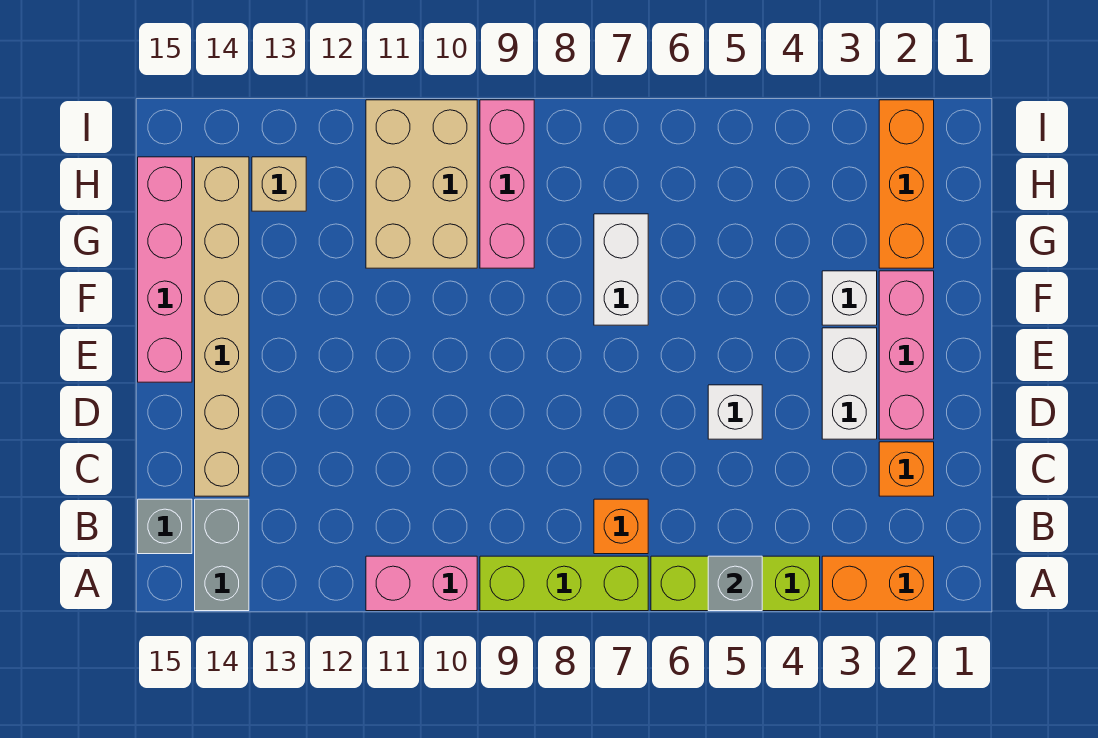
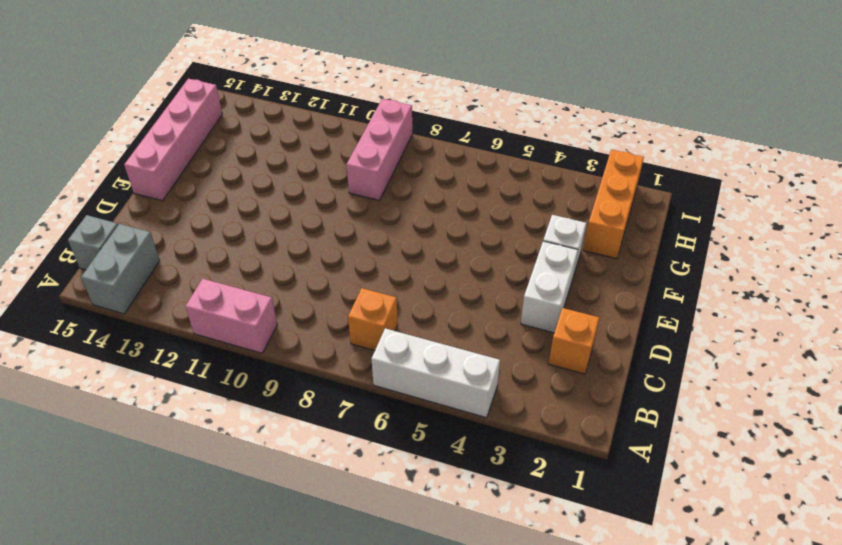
white brick A4:A6 level 1 -> lime brick A4:A6 level 1
none -> orange brick A2:A3 level 1
none -> lime brick A7:A9 level 1
none -> tan brick C14:H14 level 1

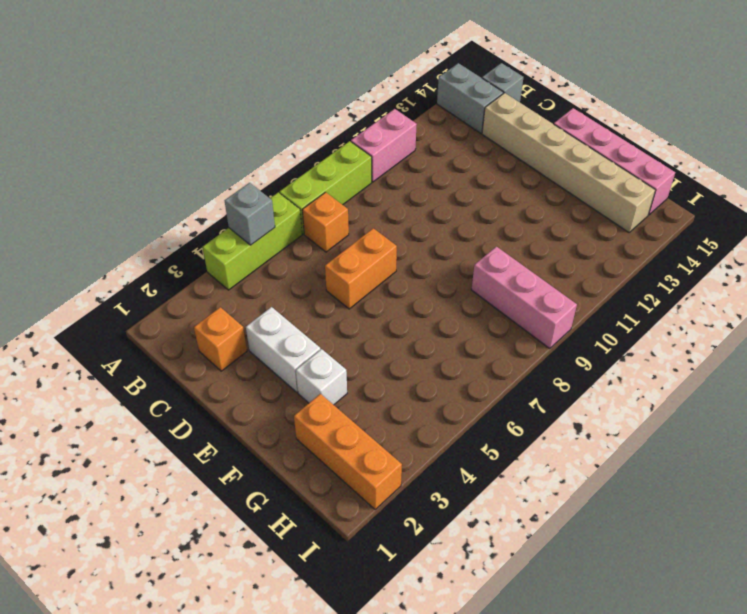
orange brick D6:D7 level 1 -> orange brick A2:A3 level 1
none -> pink brick D2:F2 level 1
none -> white brick D5 level 1
none -> white brick F7:G7 level 1

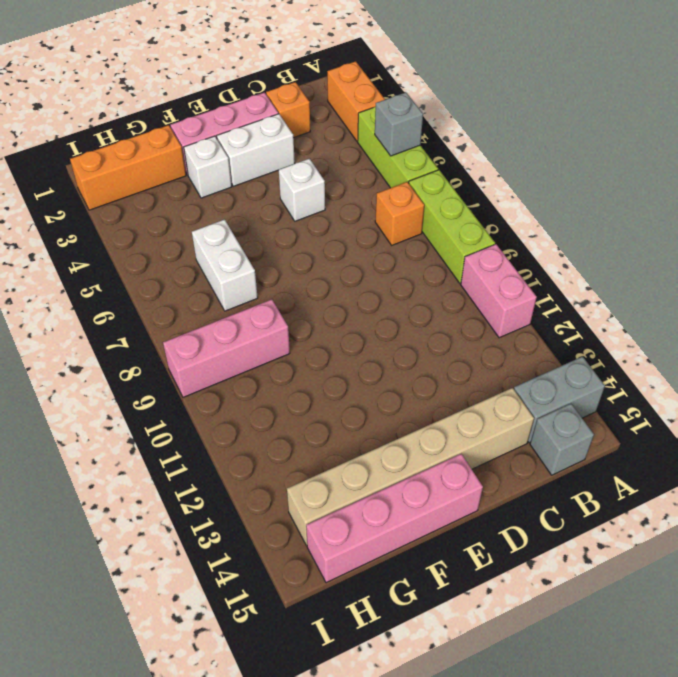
white brick G6:G7 level 1 -> white brick F7:G7 level 1
none -> tan brick G10:I11 level 1
none -> tan brick H13 level 1

